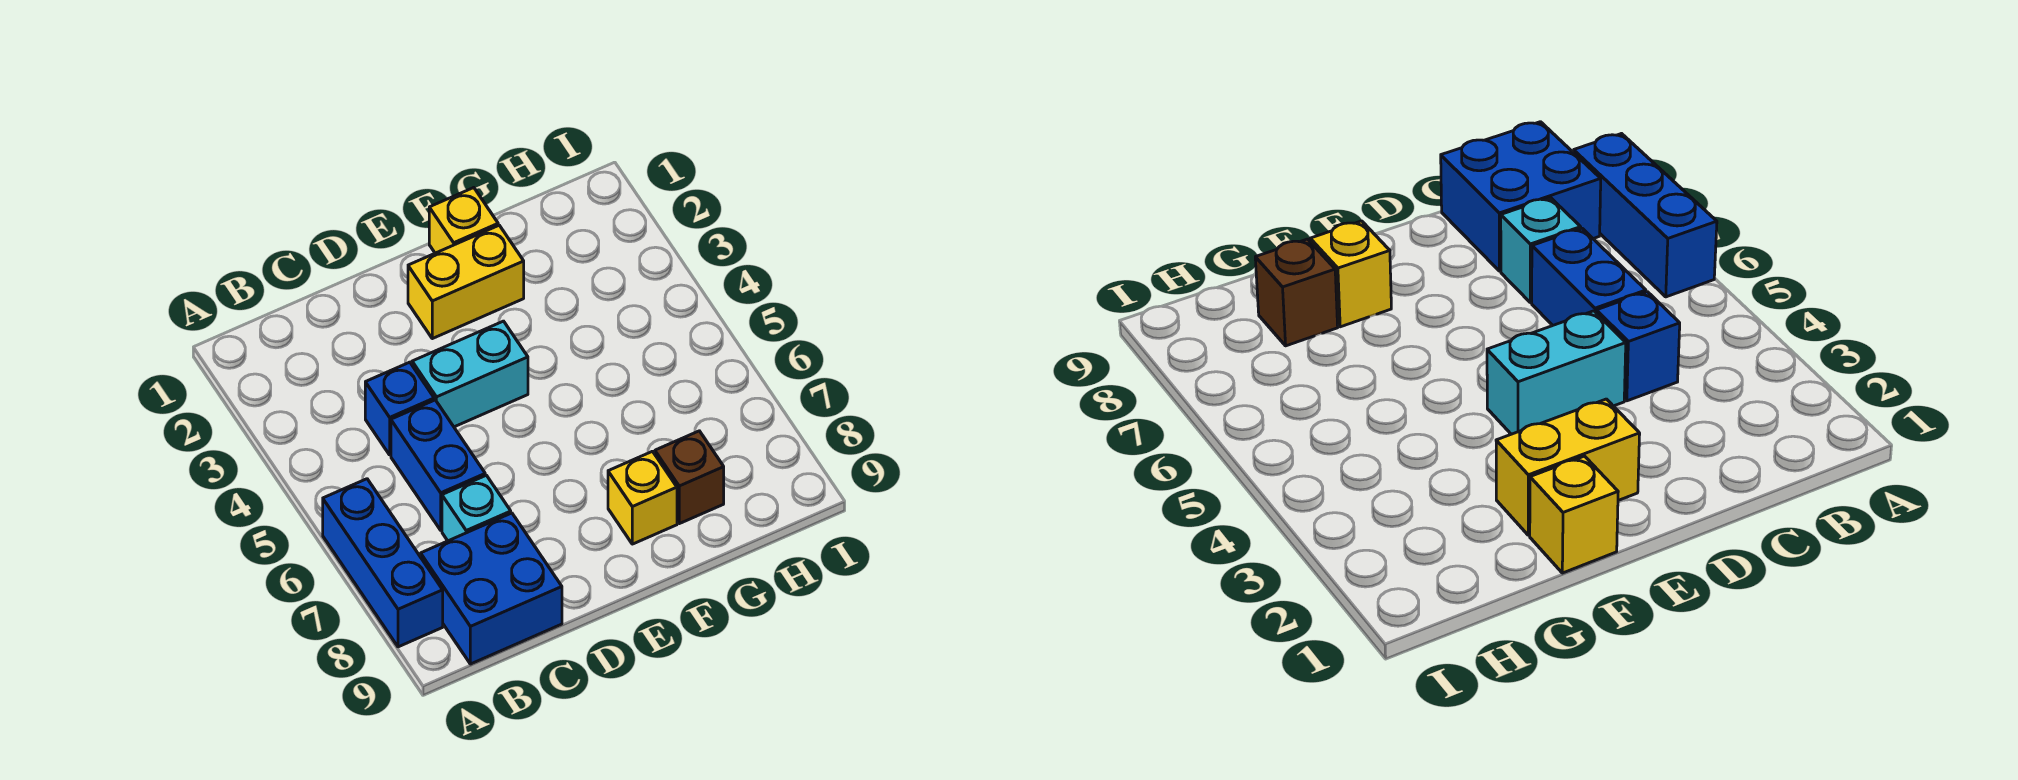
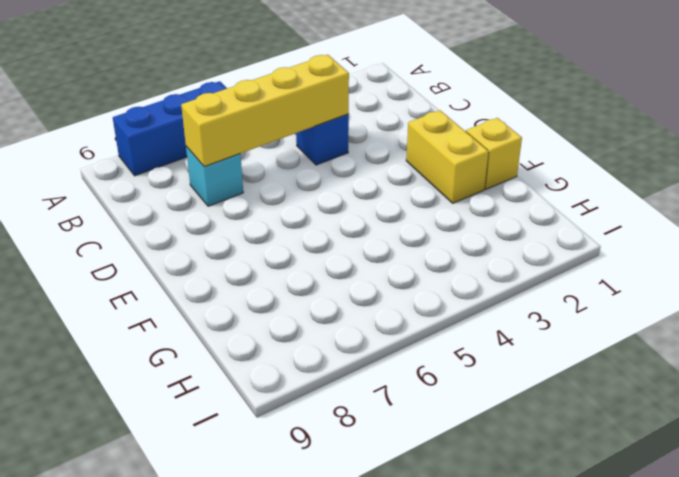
yellow brick C4:C7 level 2 -> none
none -> blue brick B8:C9 level 1
none -> blue brick C5:C6 level 1

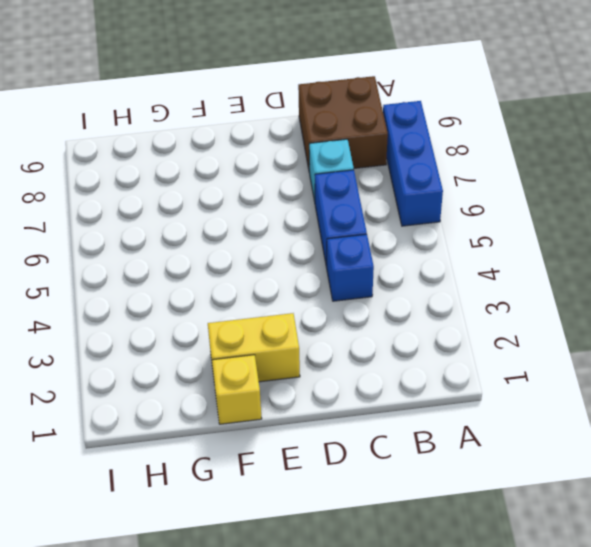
brown brick B8:C9 level 1 -> blue brick B8:C9 level 1
none -> cyan brick D4:E4 level 1
none -> yellow brick F8 level 1

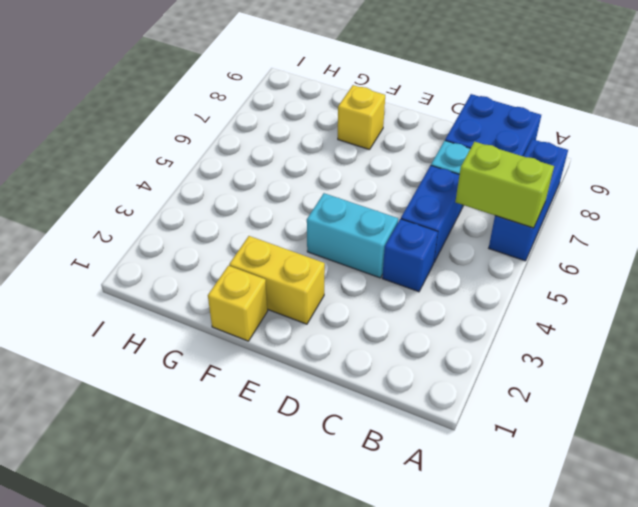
lime brick A6:B6 level 2 -> none
none -> brown brick G8 level 1

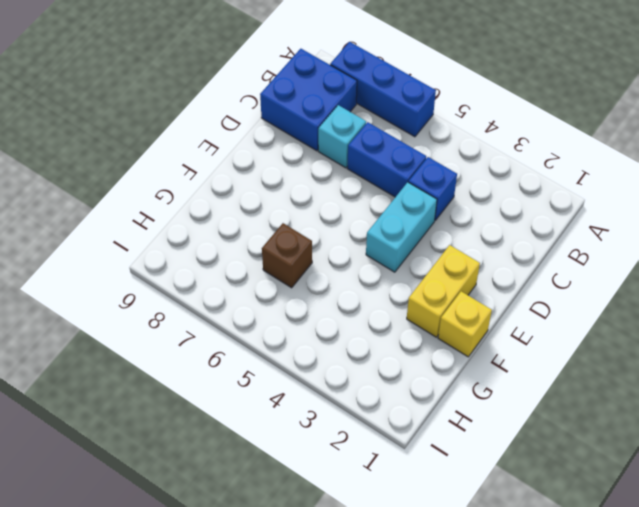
brown brick G6 level 1 -> brown brick G8 level 1
none -> yellow brick F8 level 1

